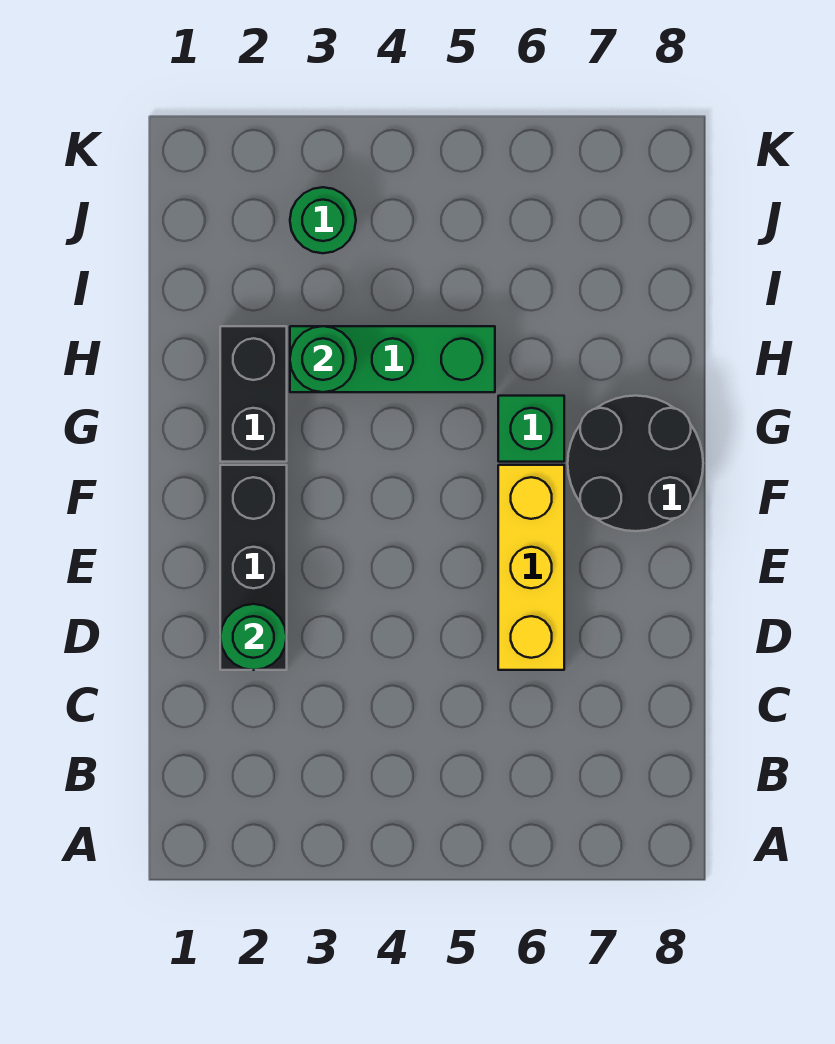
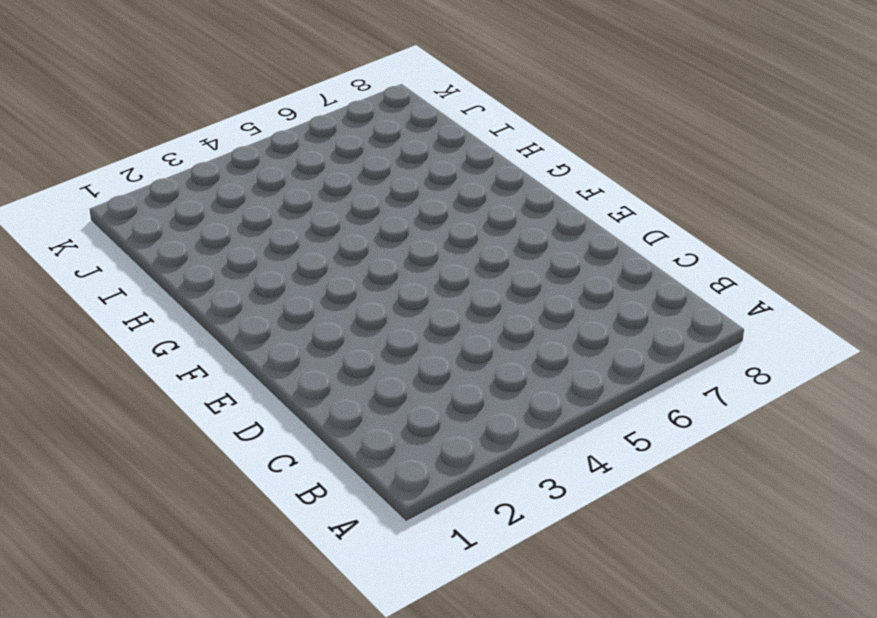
none -> black brick D2:F2 level 1
none -> yellow brick D6:F6 level 1

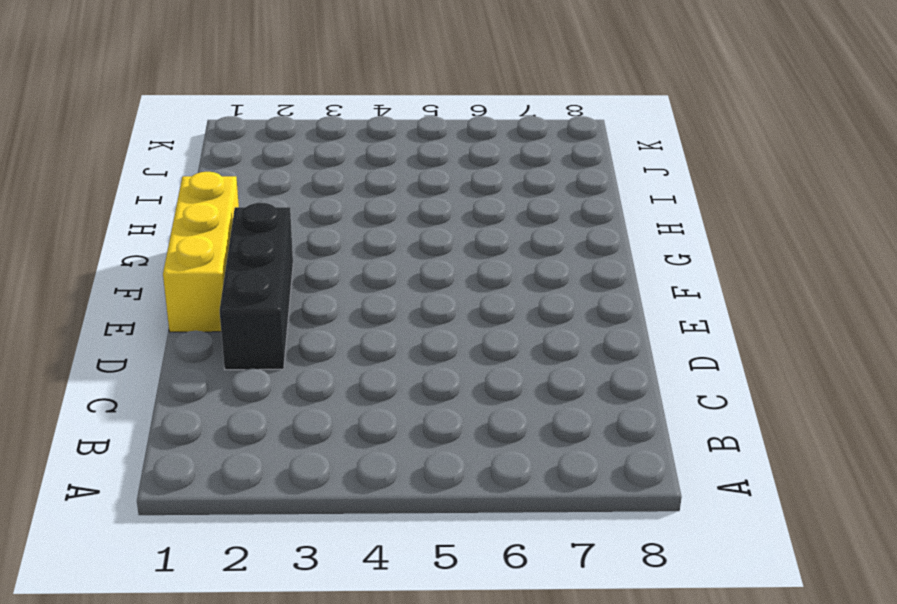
yellow brick E1:G1 level 1 -> yellow brick D6:F6 level 1
none -> black round brick F7:G8 level 1
none -> black brick G2:H2 level 1

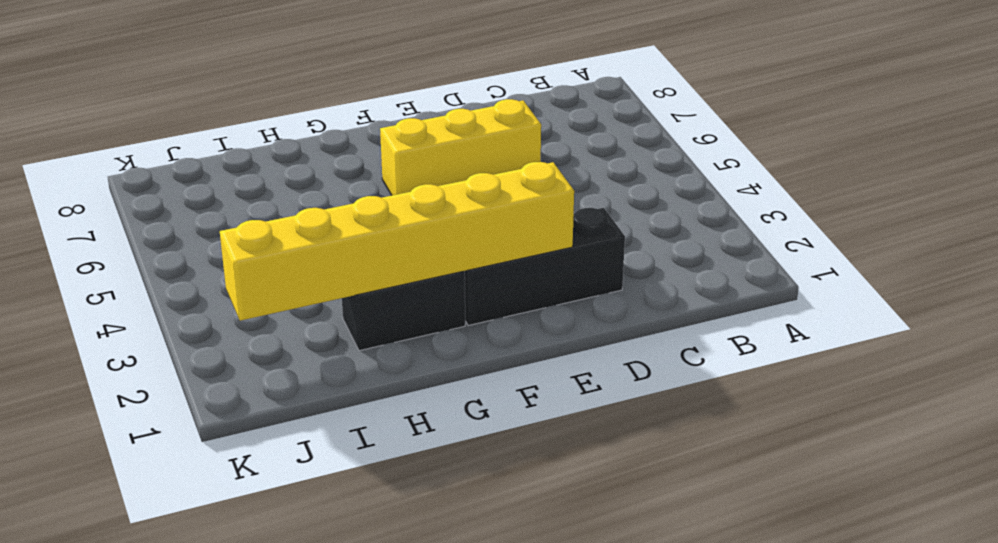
yellow brick E2:J2 level 2 -> none
none -> black round brick F7:G8 level 1
none -> green brick G6 level 1

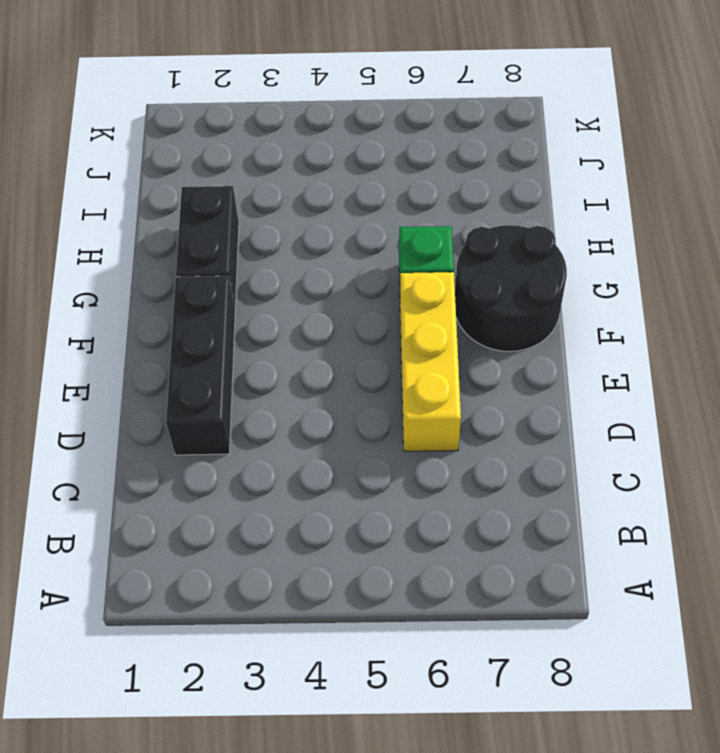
none -> green brick H3:H5 level 1
none -> green round brick J3 level 1

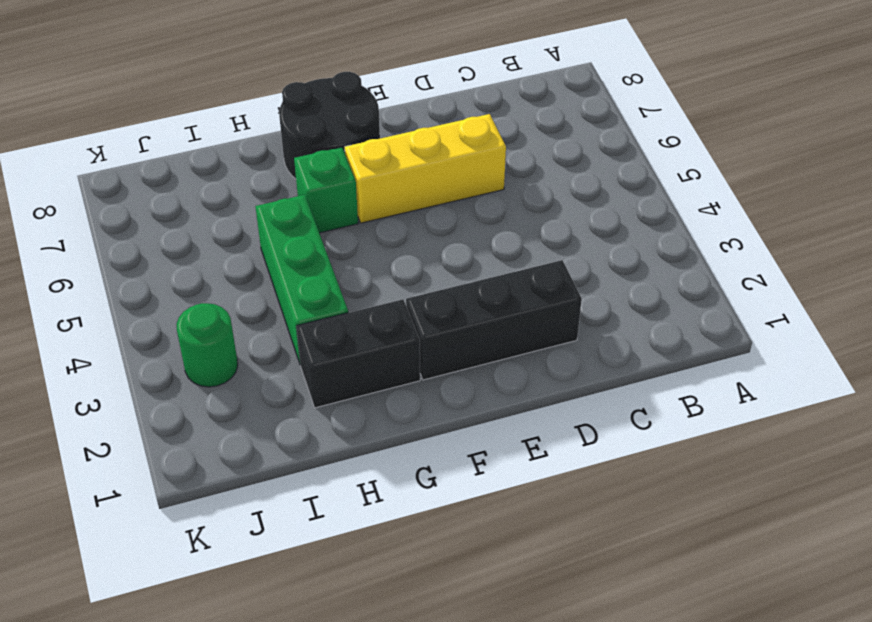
none -> green round brick D2 level 2
none -> green round brick H3 level 2

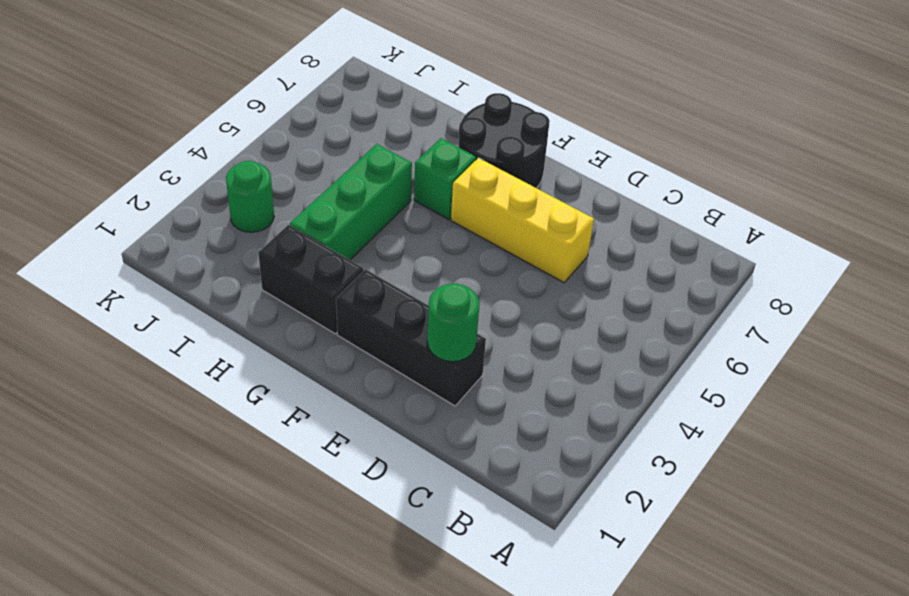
none -> green round brick H3 level 2

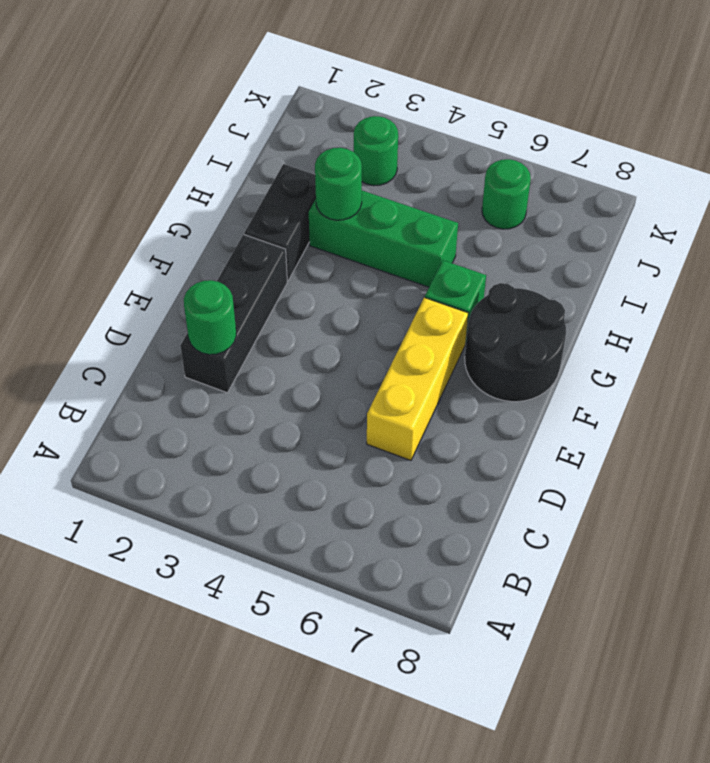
green round brick J6 level 1 -> none

